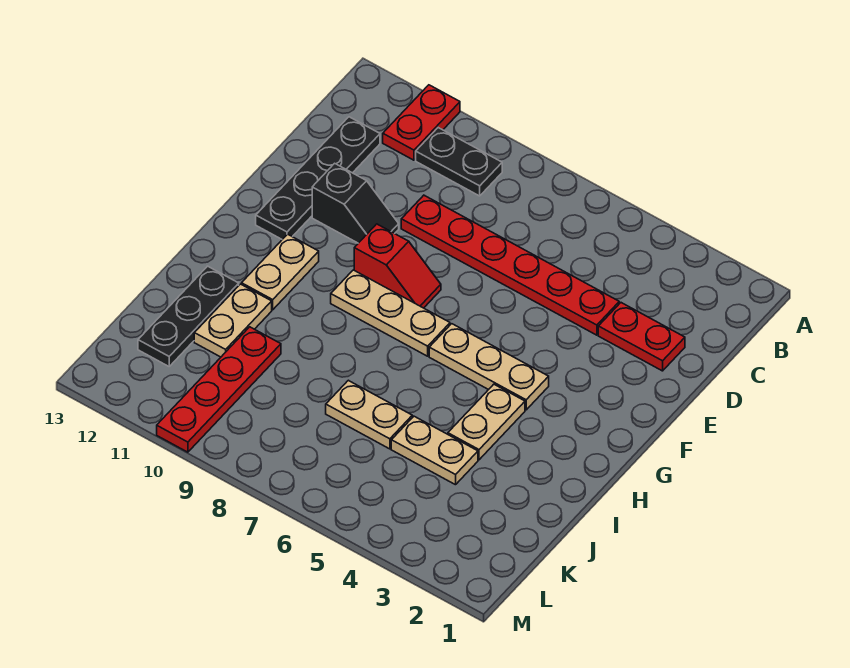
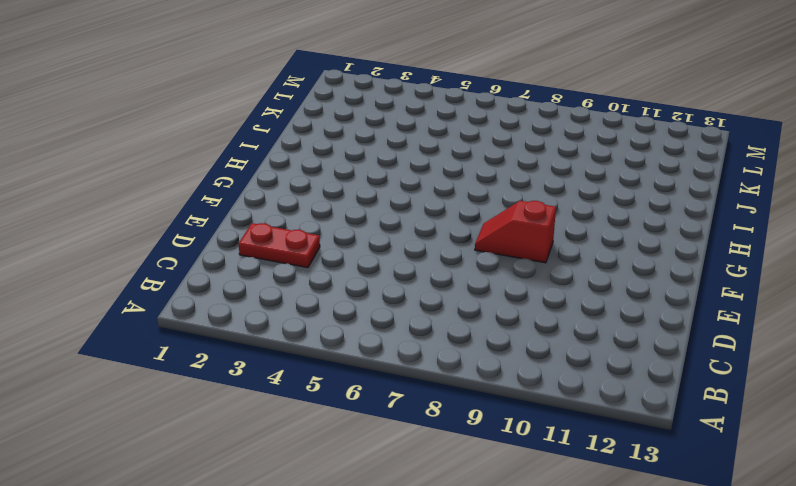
none -> red plate A11:B11 level 1
none -> black plate B9:B10 level 1
none -> black plate C12:F12 level 1

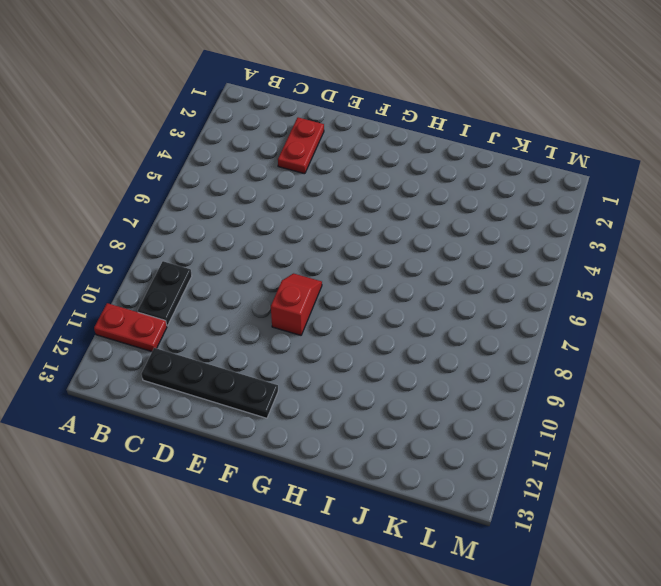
none -> red plate D4:D9 level 1
none -> black slope E10:E11 level 1 top 11
none -> tan plate G4:G6 level 1

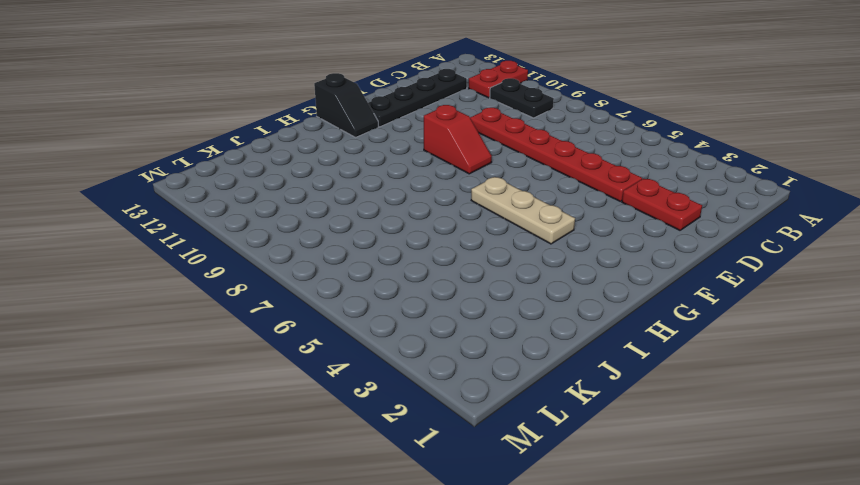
black slope G12:G13 level 1 top 13 -> black slope E10:E11 level 1 top 11
none -> tan plate G7:G9 level 1
none -> tan plate G11:H11 level 1
none -> tan plate H4:I4 level 1

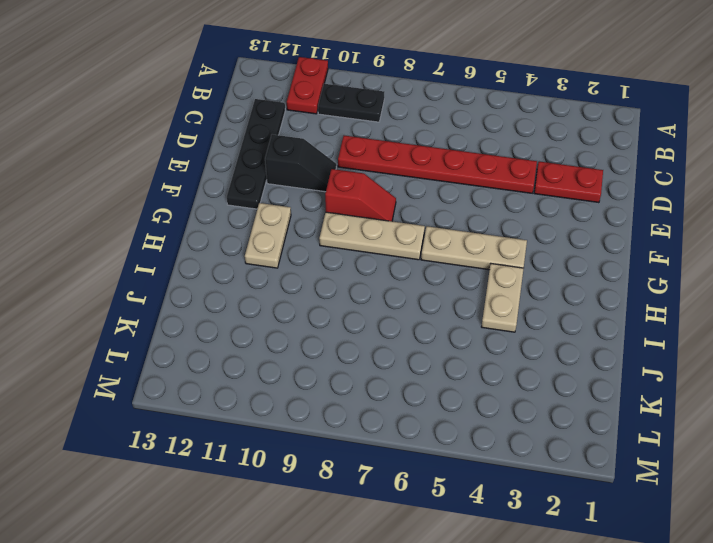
none -> tan plate I11:J11 level 1
none -> black plate I12:K12 level 1
none -> tan plate J4:J5 level 1

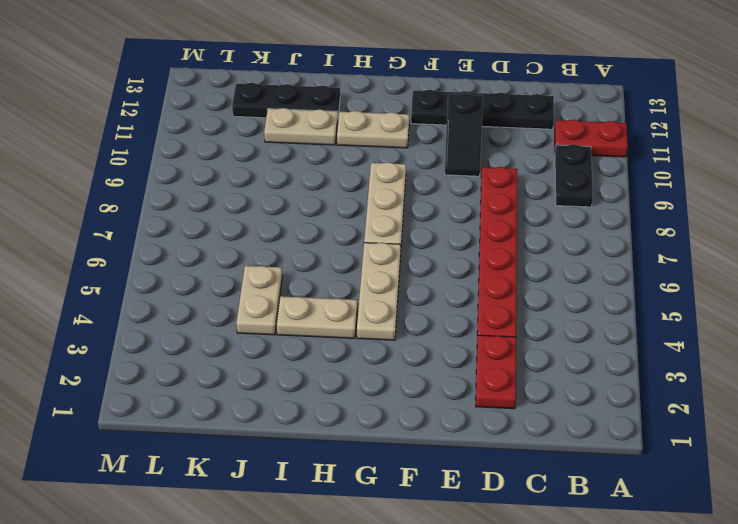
none -> red slope F8:F9 level 1 top 9
none -> tan plate J6:J7 level 1
none -> red plate J10:M10 level 1

